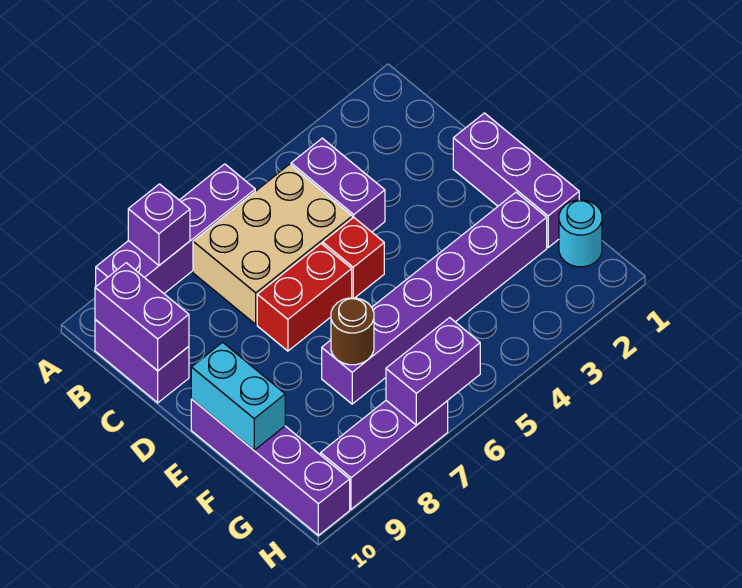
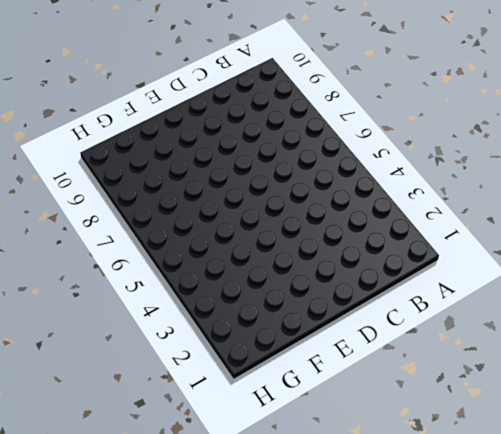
none -> purple brick A6:A9 level 1
none -> purple brick B4:C4 level 1
none -> tan brick B5:C7 level 1

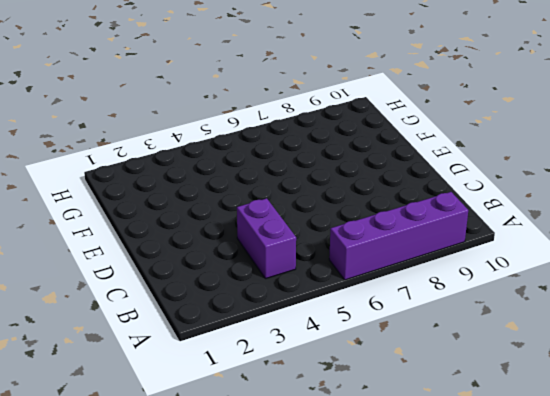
none -> tan brick B5:C7 level 1
none -> purple brick B10:C10 level 1
none -> purple brick D1:F1 level 1

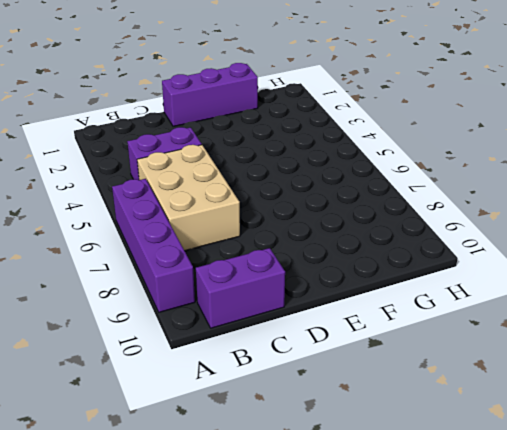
none -> red brick D5 level 1
none -> red brick D6:D7 level 1
none -> purple brick E10:H10 level 1

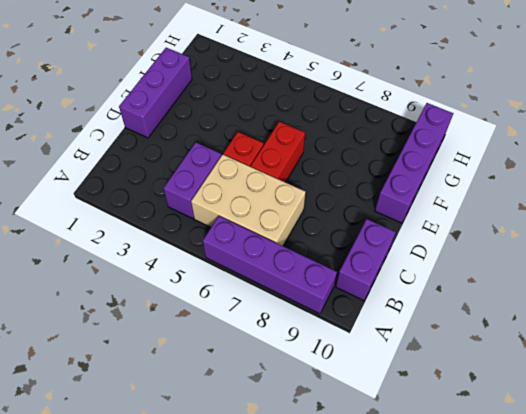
red brick D6:E6 level 1 -> red brick D6:D7 level 1
none -> purple brick F2:F7 level 1
none -> cyan round brick G1 level 1
none -> purple brick H7:H9 level 1

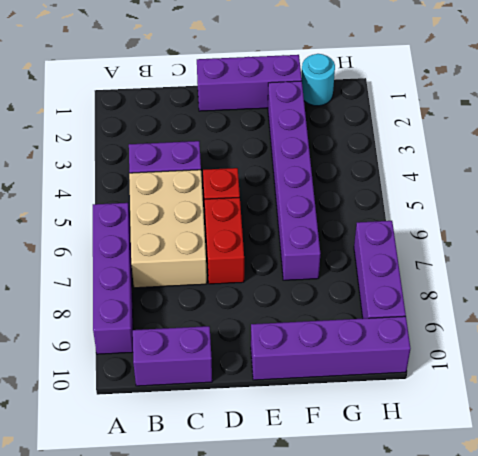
none -> purple brick A8 level 2
none -> purple brick B10:C10 level 2
none -> cyan brick E10:F10 level 2

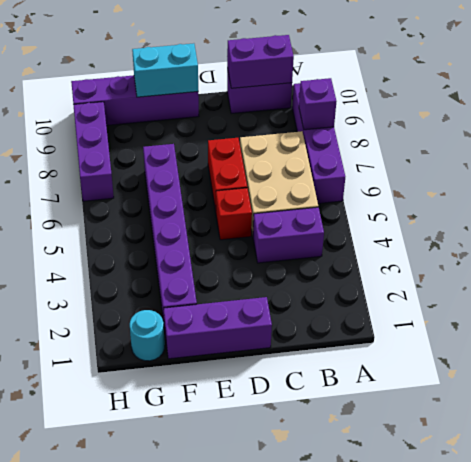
none -> brown round brick F7 level 2
none -> purple brick H6:H7 level 2

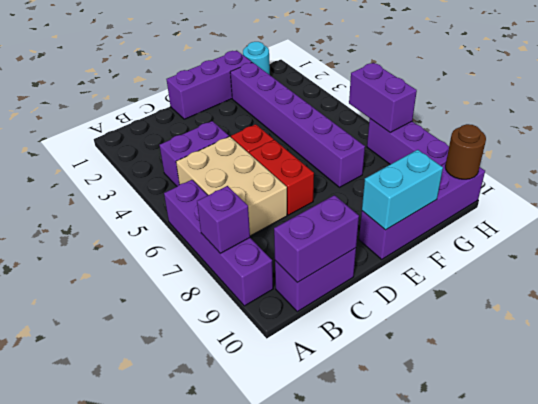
brown round brick H10 level 2 -> brown round brick F7 level 2

